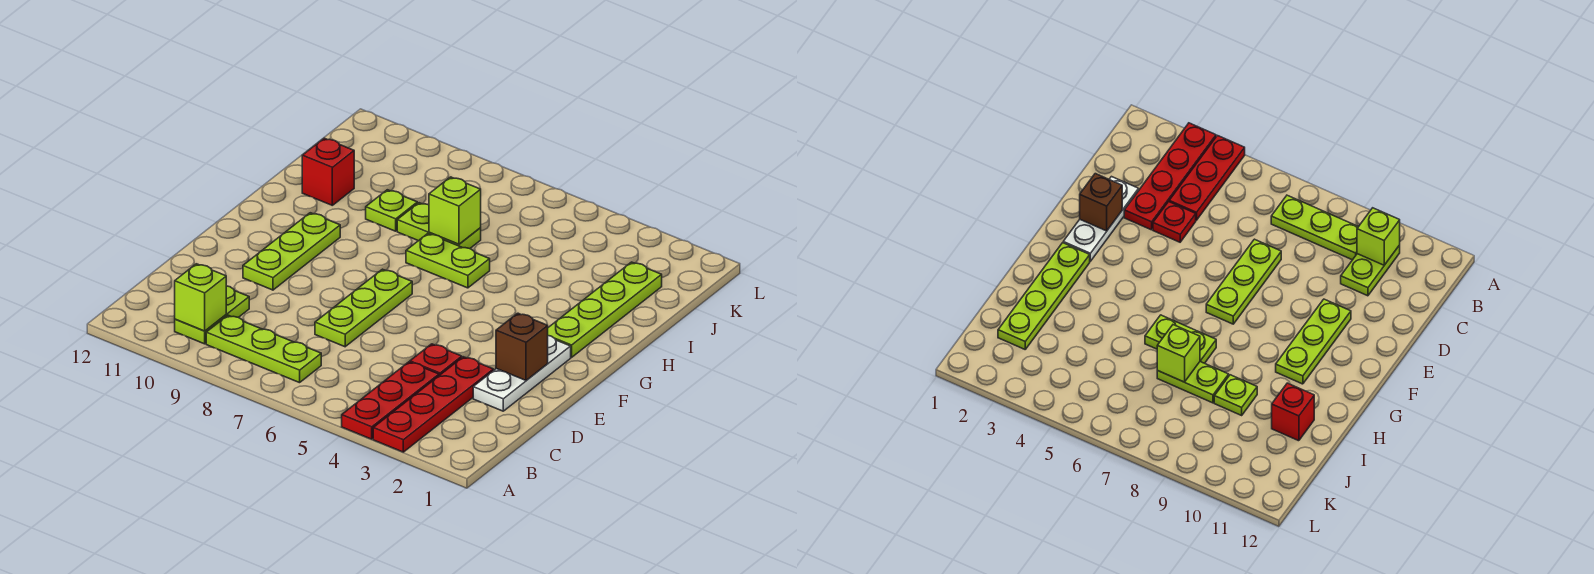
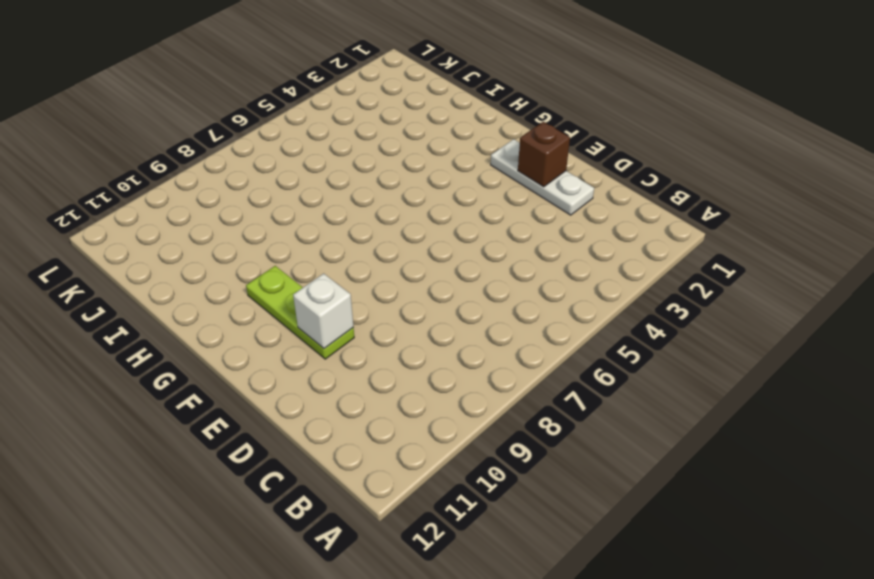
white brick E10 level 2 -> none
none -> red plate A3:D3 level 1
none -> red plate A4:C4 level 1
none -> lime plate B7:B9 level 1

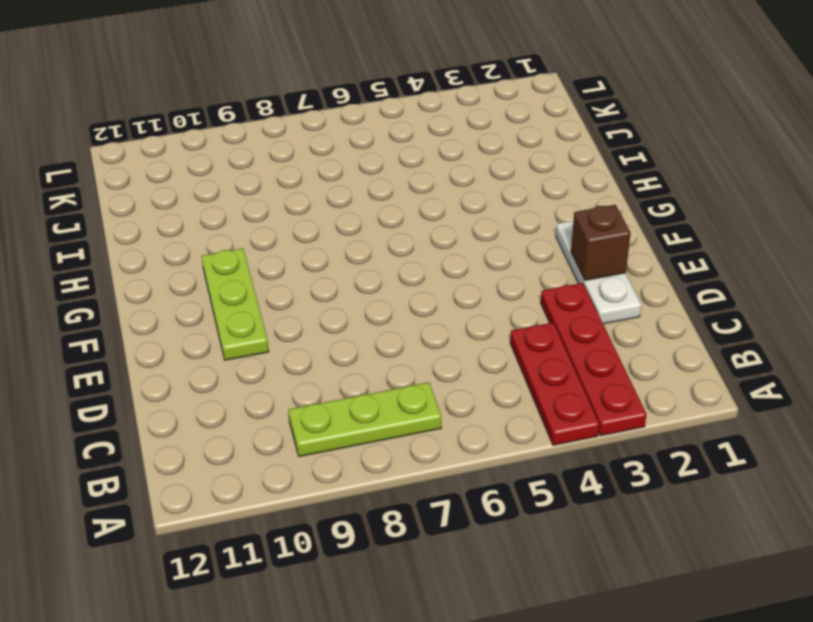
none -> lime plate B10:C10 level 1
none -> red plate D4 level 1
none -> lime plate D7:F7 level 1

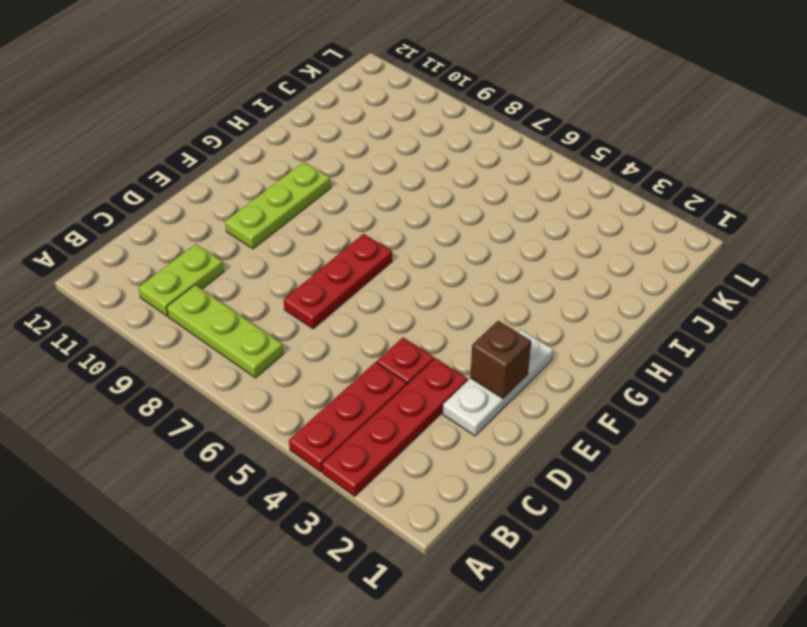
red plate D7:F7 level 1 -> lime plate D7:F7 level 1
none -> lime plate G2:J2 level 1
none -> lime plate H6:H7 level 1
none -> lime plate I7:I8 level 1

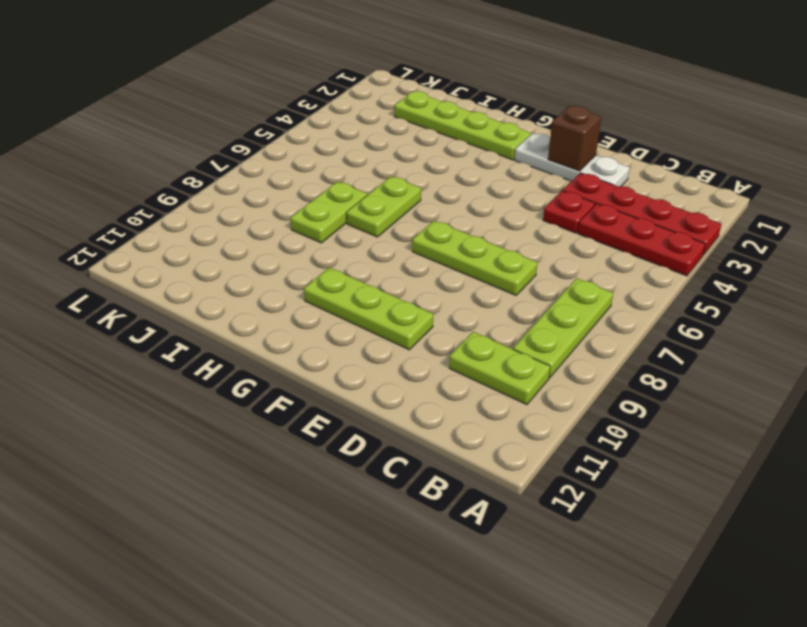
none -> lime plate I9 level 1
none -> red brick I11 level 1
none -> lime brick B10 level 2

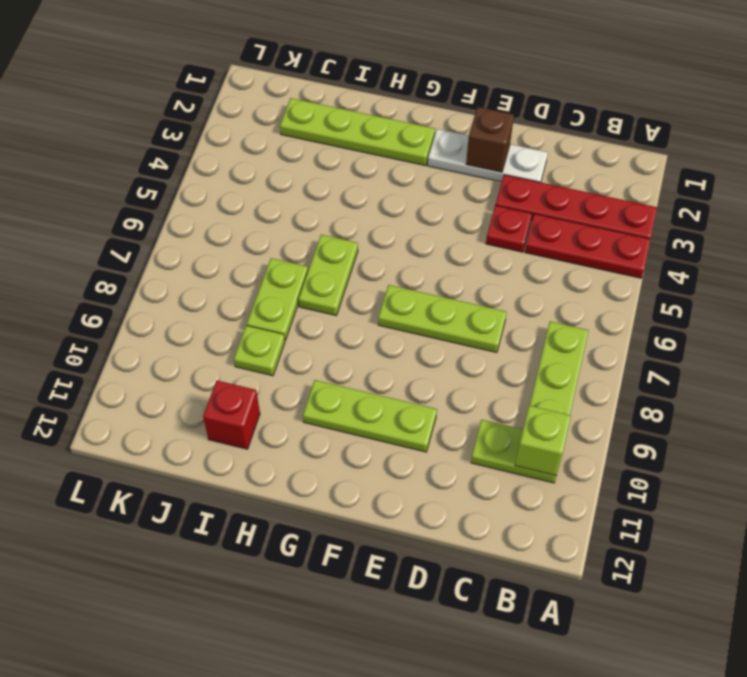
none -> lime brick I7 level 2

